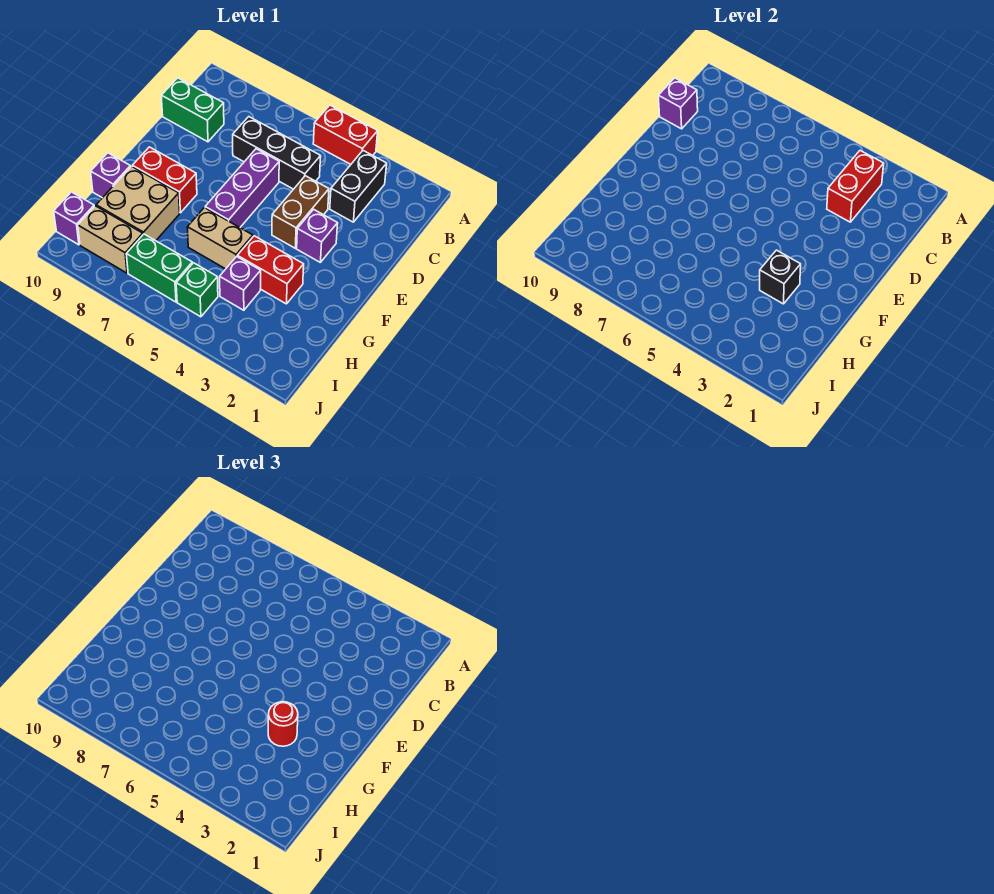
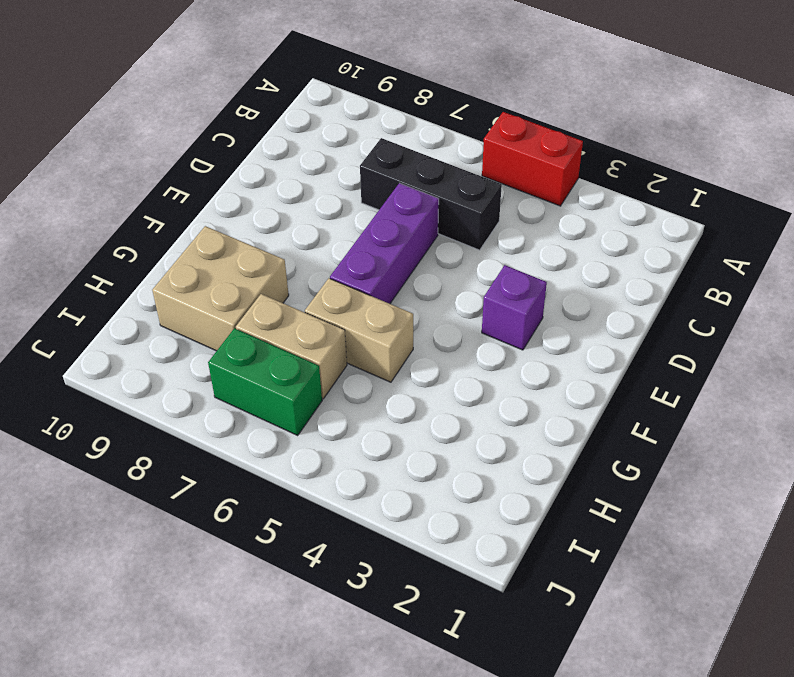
tan brick H6:H7 level 1 -> tan brick I8:I9 level 1
none -> black brick B3:C3 level 1
none -> green brick C9:C10 level 1
none -> brown brick D4:E4 level 1

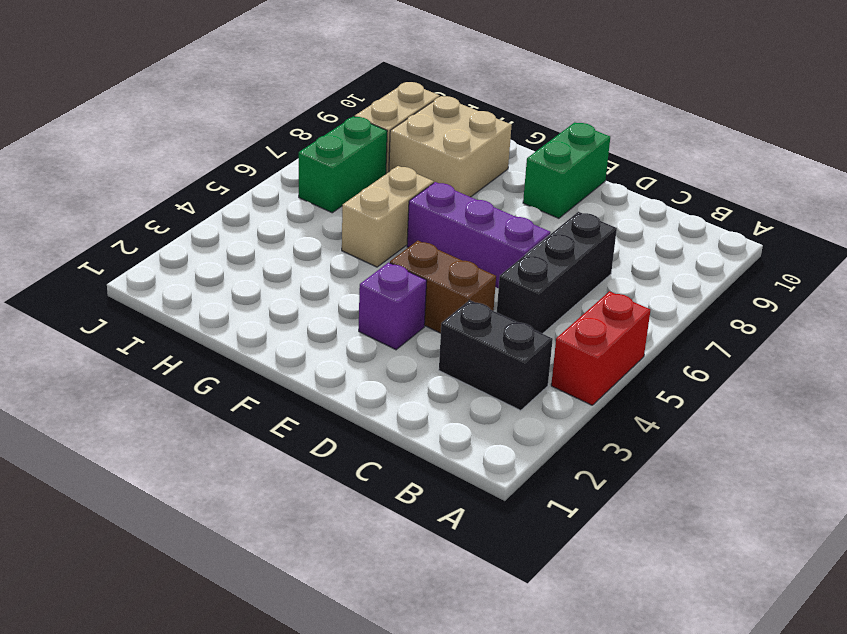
green brick E9:E10 level 1 -> green brick C9:C10 level 1
none -> red brick F8:F9 level 1
none -> red brick G3:G4 level 1
none -> purple brick G10 level 1

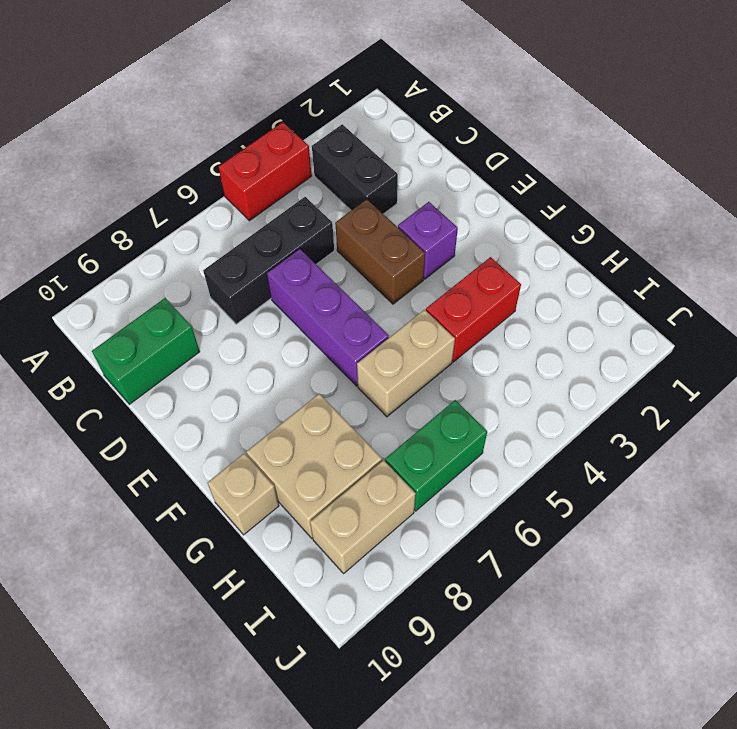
tan brick G10 level 1 -> purple brick G10 level 1
none -> red brick F8:F9 level 1
none -> purple brick H4 level 1
none -> green brick I5 level 1

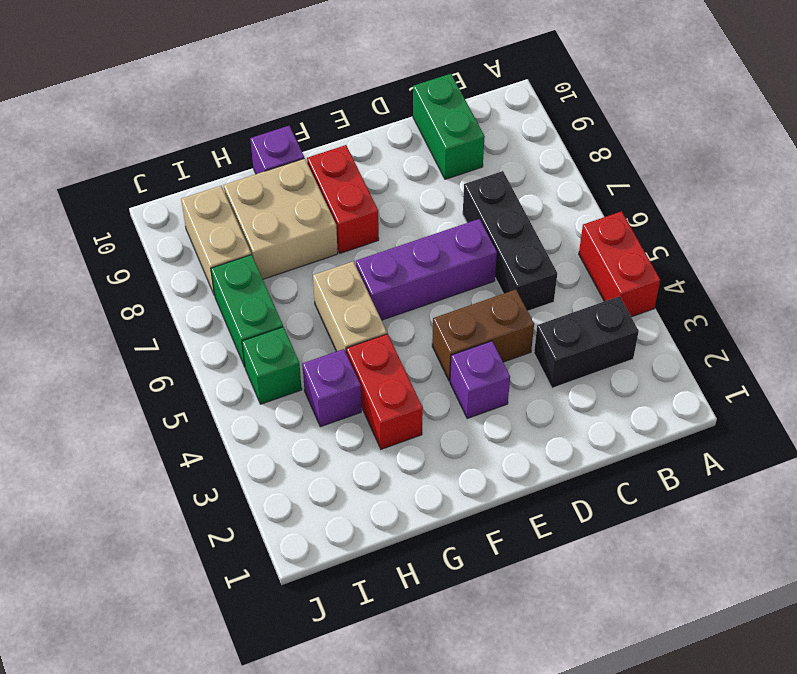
none -> purple brick I10 level 1
none -> red brick B3:C3 level 2
none -> purple brick C10 level 2

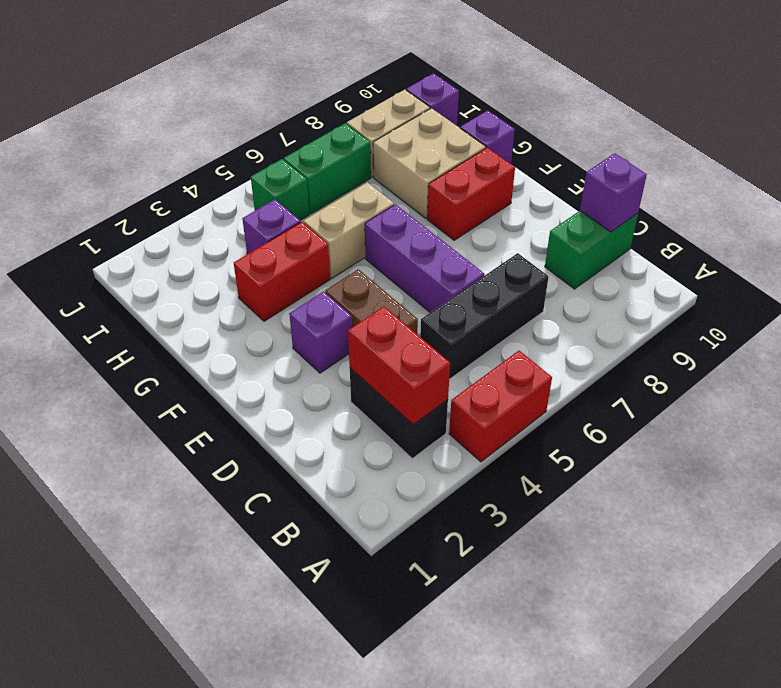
none -> black brick G3 level 2
none -> red round brick G3 level 3

